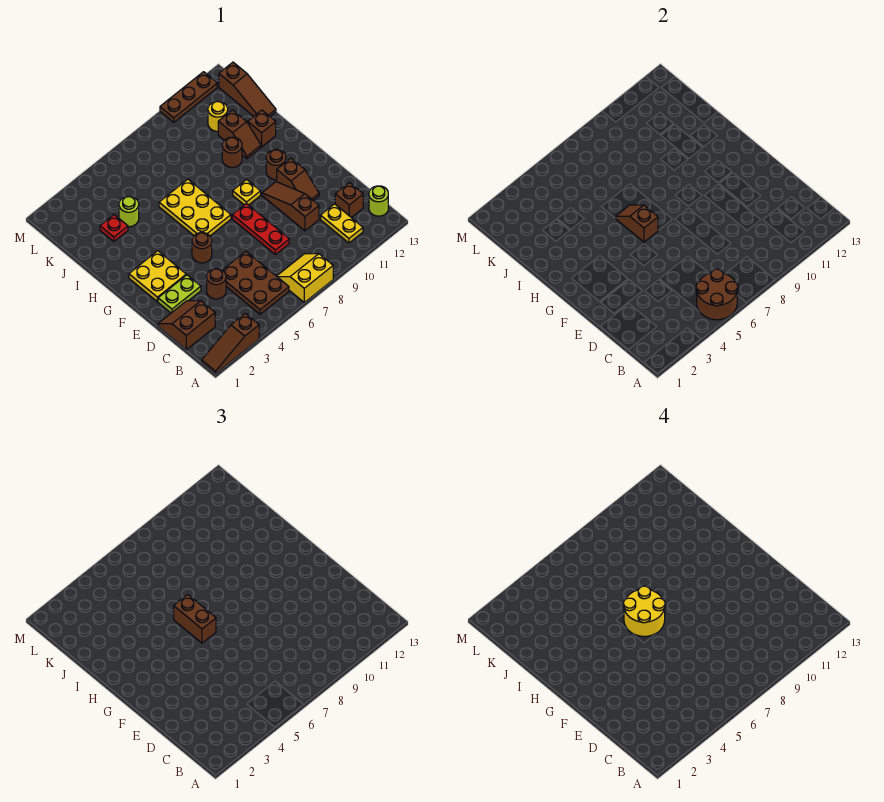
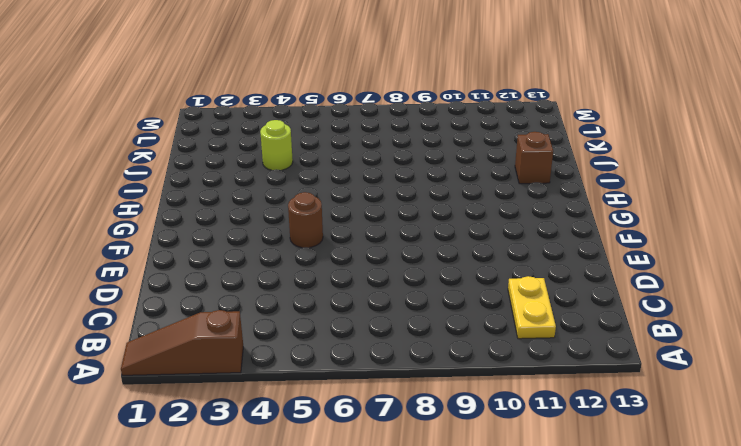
none -> yellow slope A7:B8 level 1 top A
none -> brown plate B5:D6 level 1
none -> lime round brick B13 level 1

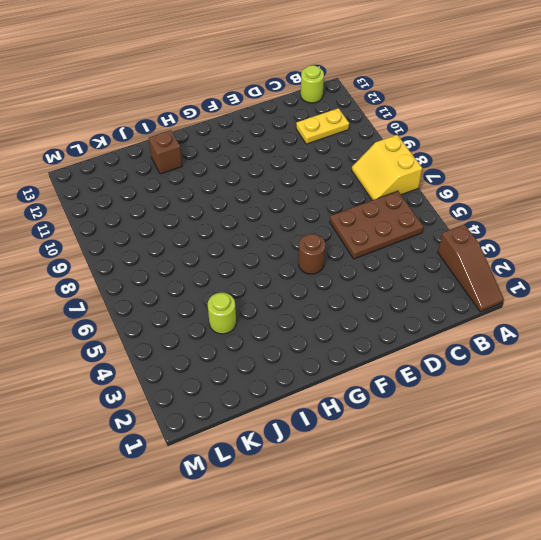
none -> brown slope C1:D2 level 1 top C
none -> brown brick C12 level 1
none -> brown round brick D4 level 1

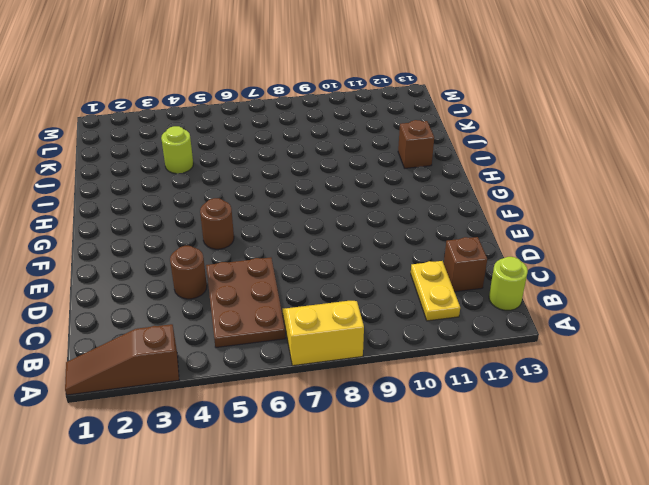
none -> brown slope C1:D2 level 1 top C
none -> red plate D8:F8 level 1
none -> brown slope D10:F10 level 1 top D

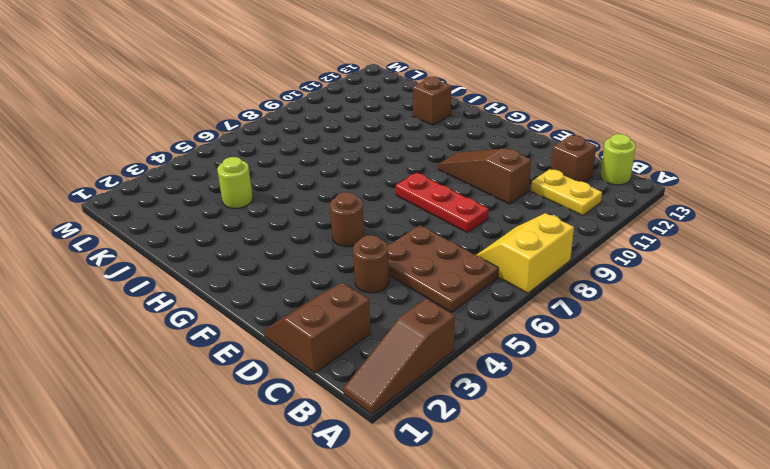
none -> lime plate E2:E3 level 1
none -> brown slope E11:F11 level 1 top F
none -> yellow plate F2:G3 level 1

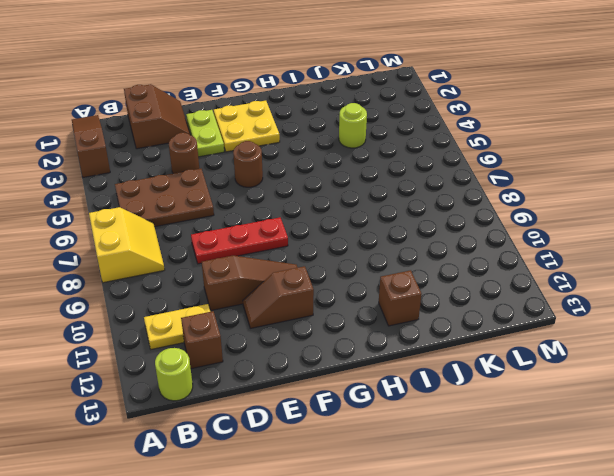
none -> yellow plate G6:I7 level 1
none -> yellow plate G9 level 1
none -> brown round brick G11 level 1

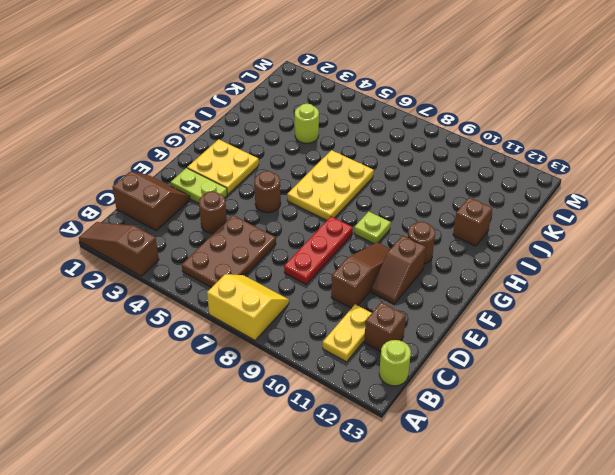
lime plate G9 level 1 -> yellow plate G9 level 1
none -> brown round brick I10 level 1
none -> brown slope I11:J11 level 1 top J
none -> red plate J3 level 1

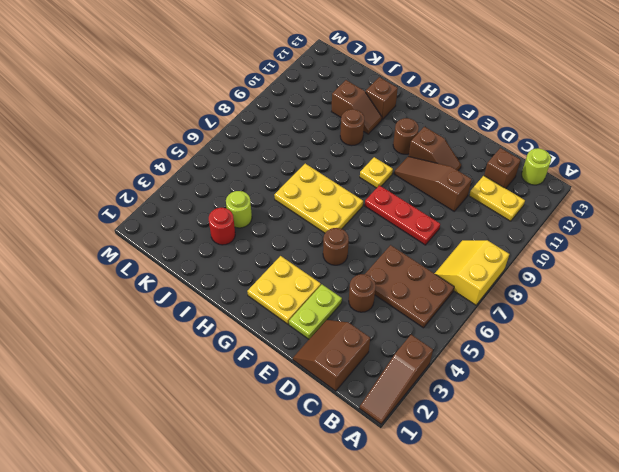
red round brick J3 level 1 -> red plate J3 level 1
none -> brown slope J13:L13 level 1 top L
none -> yellow round brick K11 level 1
none -> brown plate M10:M12 level 1

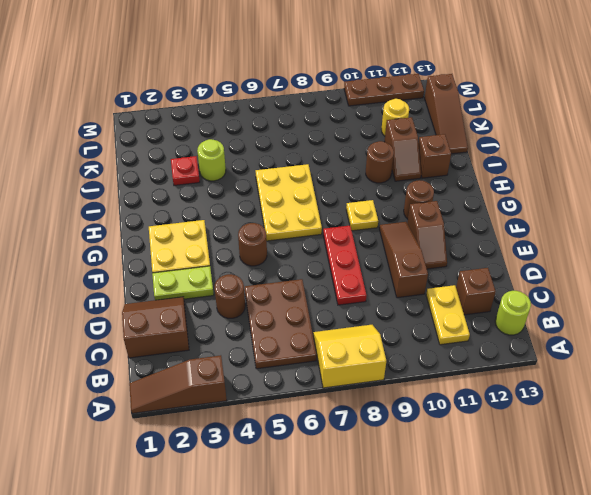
none -> brown round brick A5:B6 level 2
none -> brown slope G6:H6 level 2 top G
none -> brown brick G6:H6 level 3

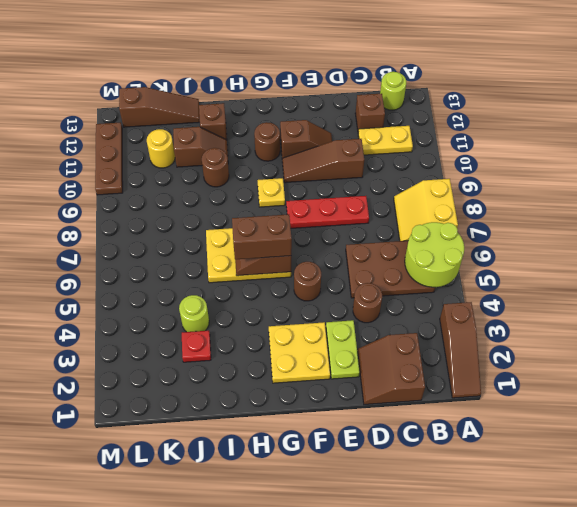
lime round brick A5:B6 level 2 -> brown round brick A5:B6 level 2
none -> yellow round brick G6:H7 level 4

